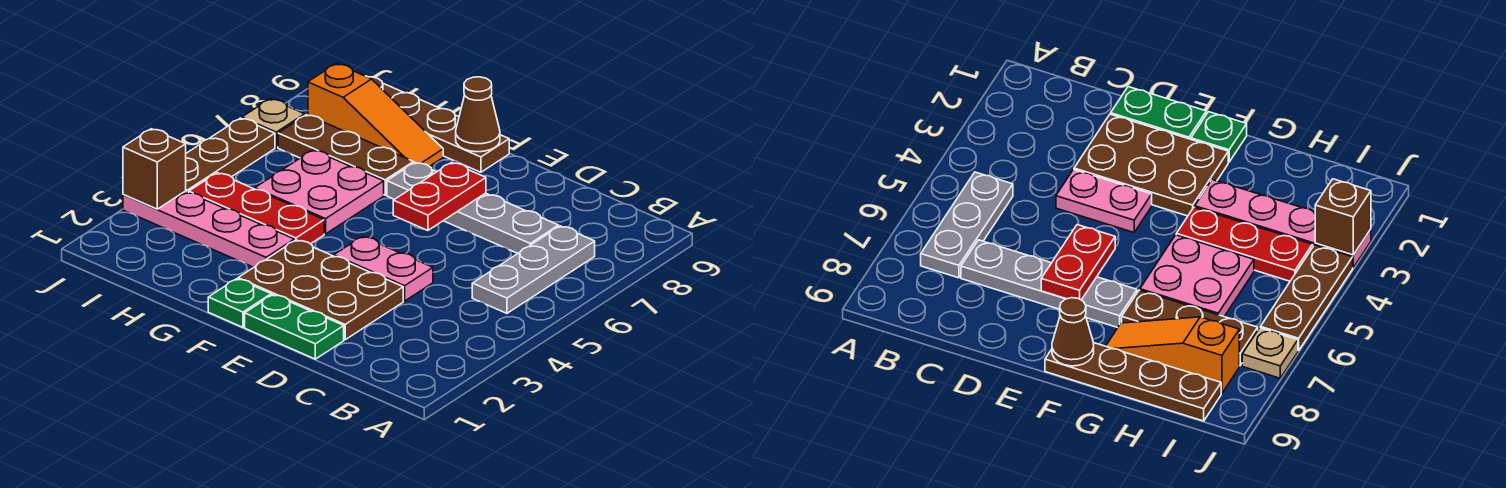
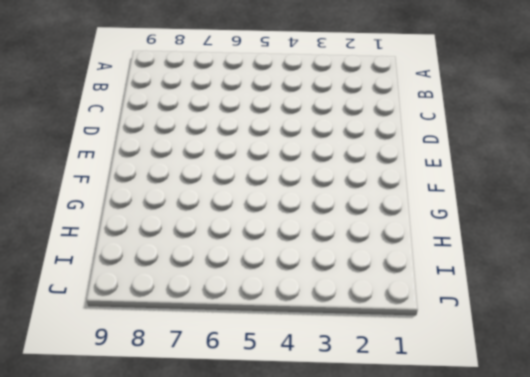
none -> grey plate B5:B7 level 1
none -> grey plate C7:F7 level 1
none -> green plate D1:E1 level 1

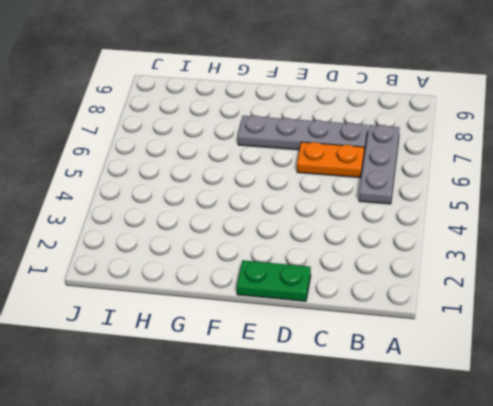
orange plate C6:D6 level 1 -> none
none -> brown plate D2:F3 level 1
none -> pink plate D4:E4 level 1
none -> green plate F1 level 1

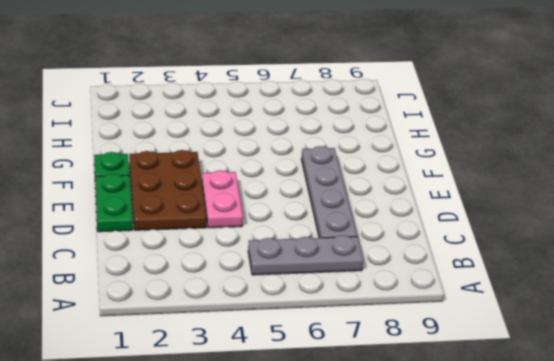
none -> brown plate F9:I9 level 1
none -> pink plate G3:J3 level 1
none -> red plate G4:I4 level 1

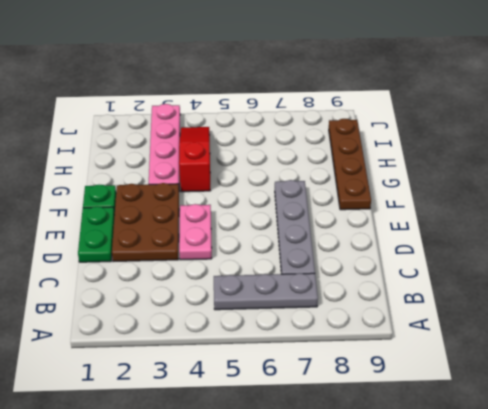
red slope G4:I4 level 1 top G -> red plate G4:I4 level 1
none -> pink plate G5:H6 level 1
none -> brown plate G7:I7 level 1
none -> orange slope G8:I8 level 1 top I

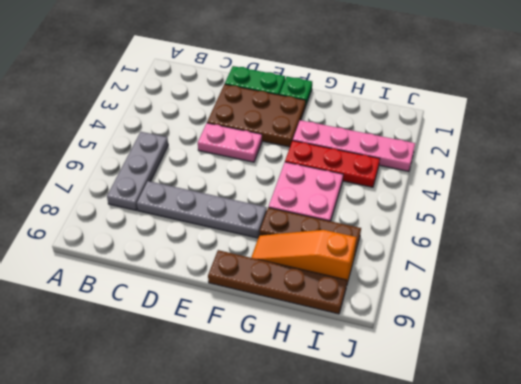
none -> brown plate J4:J6 level 1
none -> tan plate J7 level 1
none -> red plate E6:E7 level 2

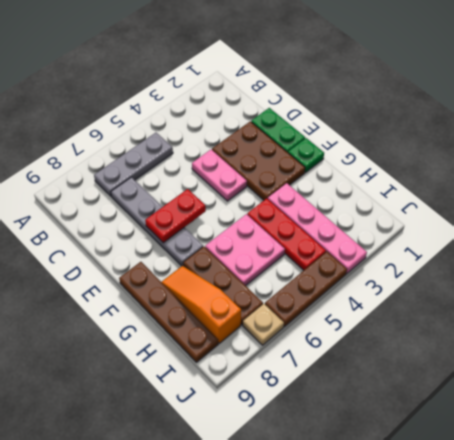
none -> brown cone F9 level 2
none -> brown brick J3 level 2

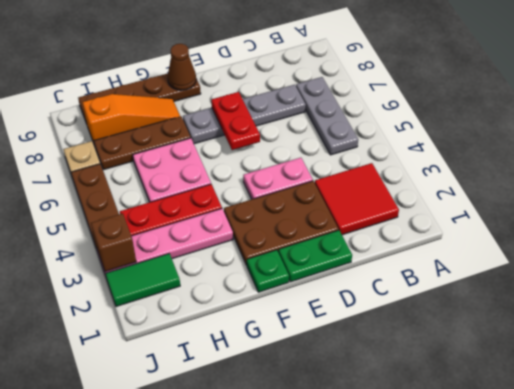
red tile B2:C3 level 1 -> none
green tile I2:J2 level 1 -> none

